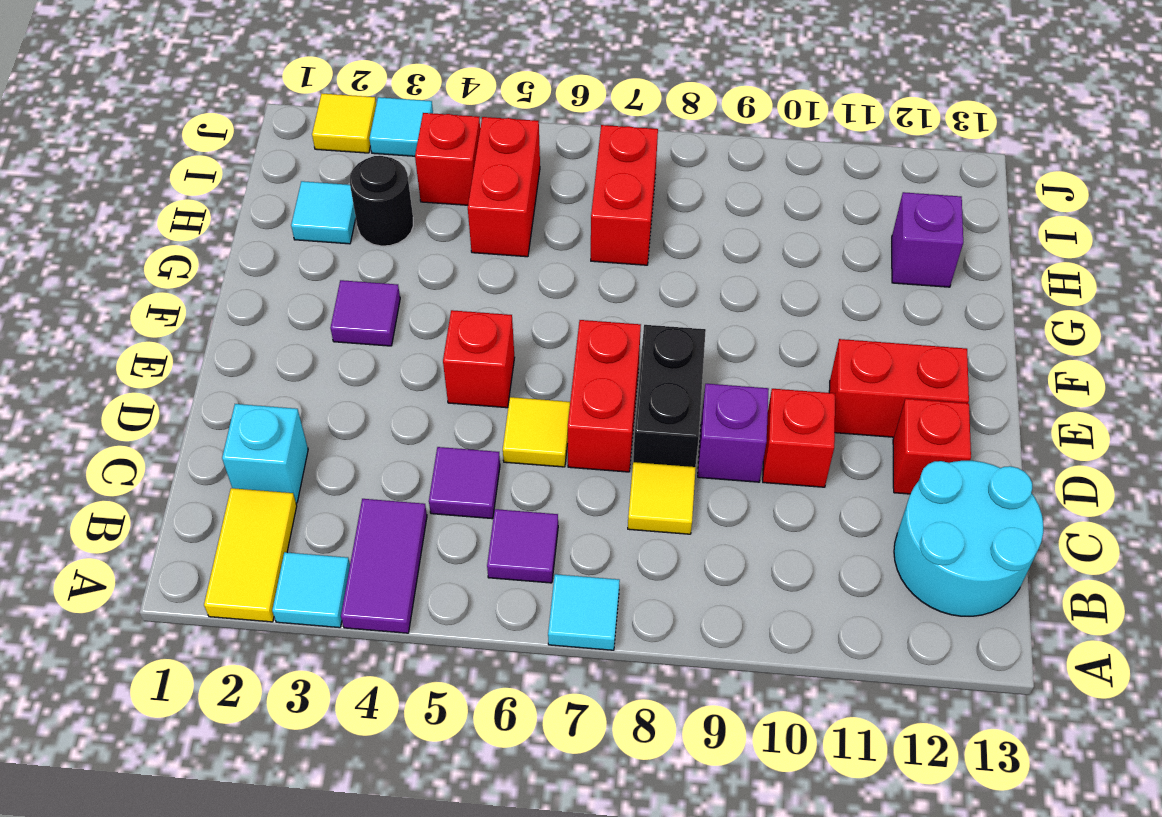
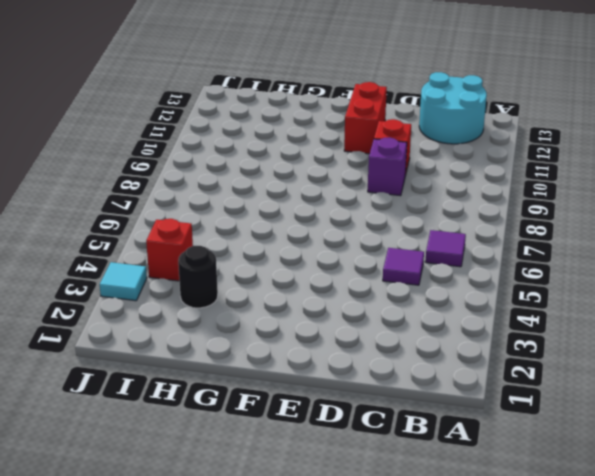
none -> yellow tile A2:B2 level 1
none -> cyan tile A3 level 1
none -> purple tile A4:B4 level 1

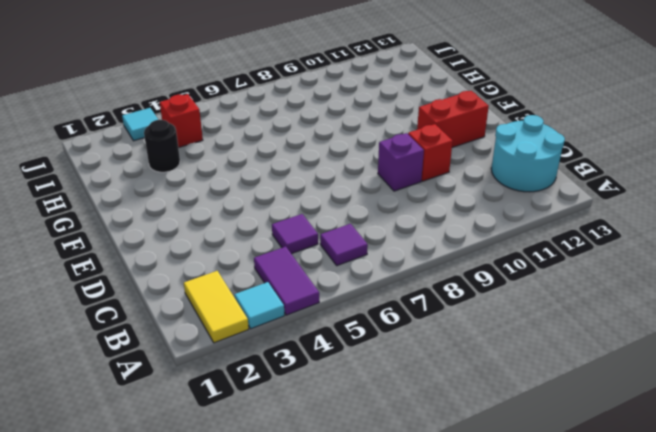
none -> cyan tile A7 level 1
none -> cyan brick C2 level 1
none -> yellow tile C8 level 1

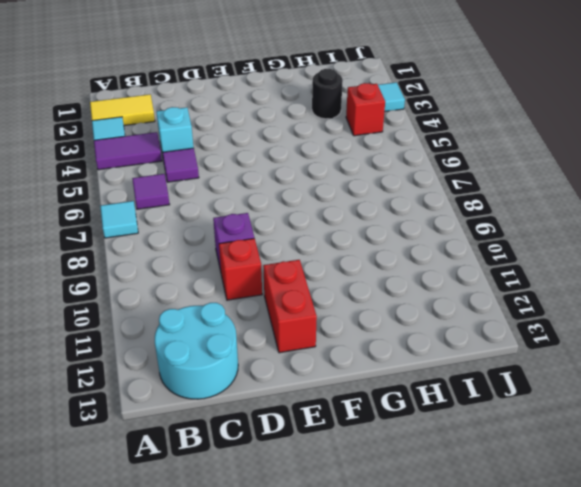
cyan brick C4 level 1 -> cyan brick C2 level 1
none -> yellow tile C8 level 1
none -> yellow tile D6 level 1
none -> red brick D7:E7 level 1

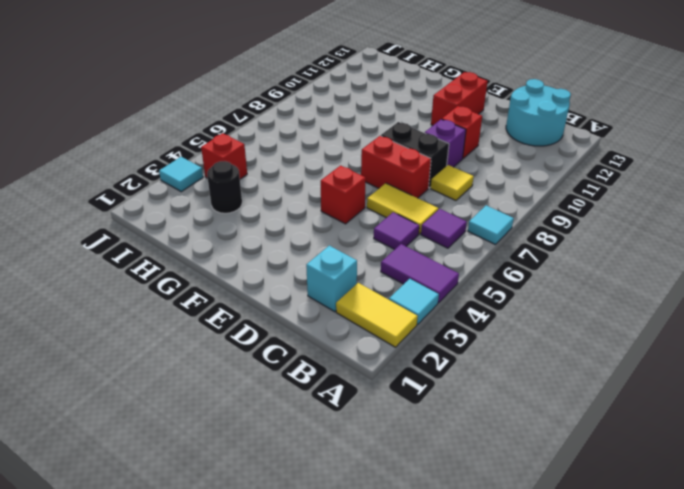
yellow tile C6:D6 level 1 -> yellow tile D6 level 1
none -> red brick D12 level 1
none -> purple tile F3 level 1
none -> cyan tile H2 level 1

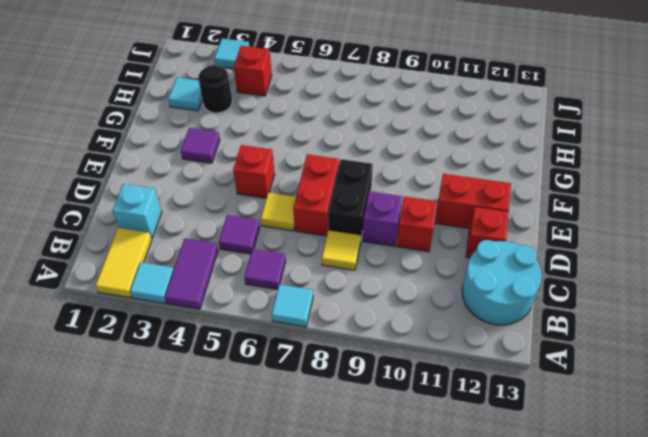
none -> red brick H5:I5 level 1
none -> red brick H7:I7 level 1
none -> purple brick H12 level 1

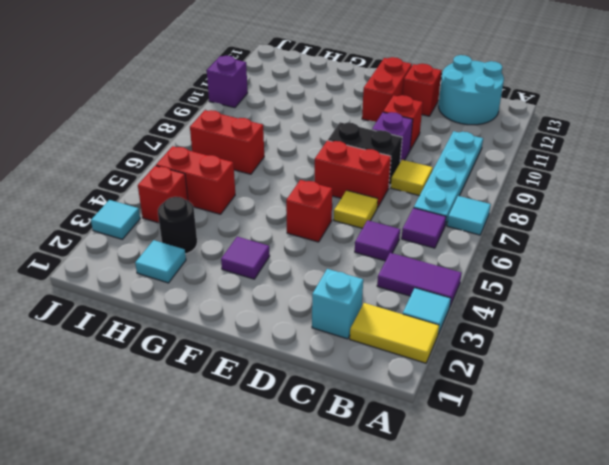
cyan plate B7:B10 level 1 -> none
purple brick J10 level 1 -> purple brick H12 level 1
none -> yellow tile J2 level 1

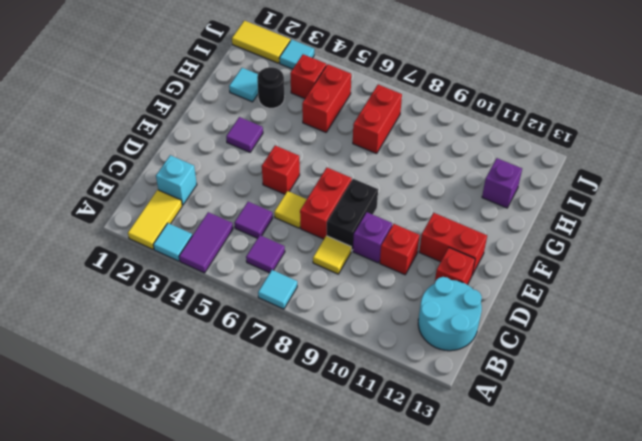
yellow tile J1:J2 level 1 -> yellow tile J2 level 1

